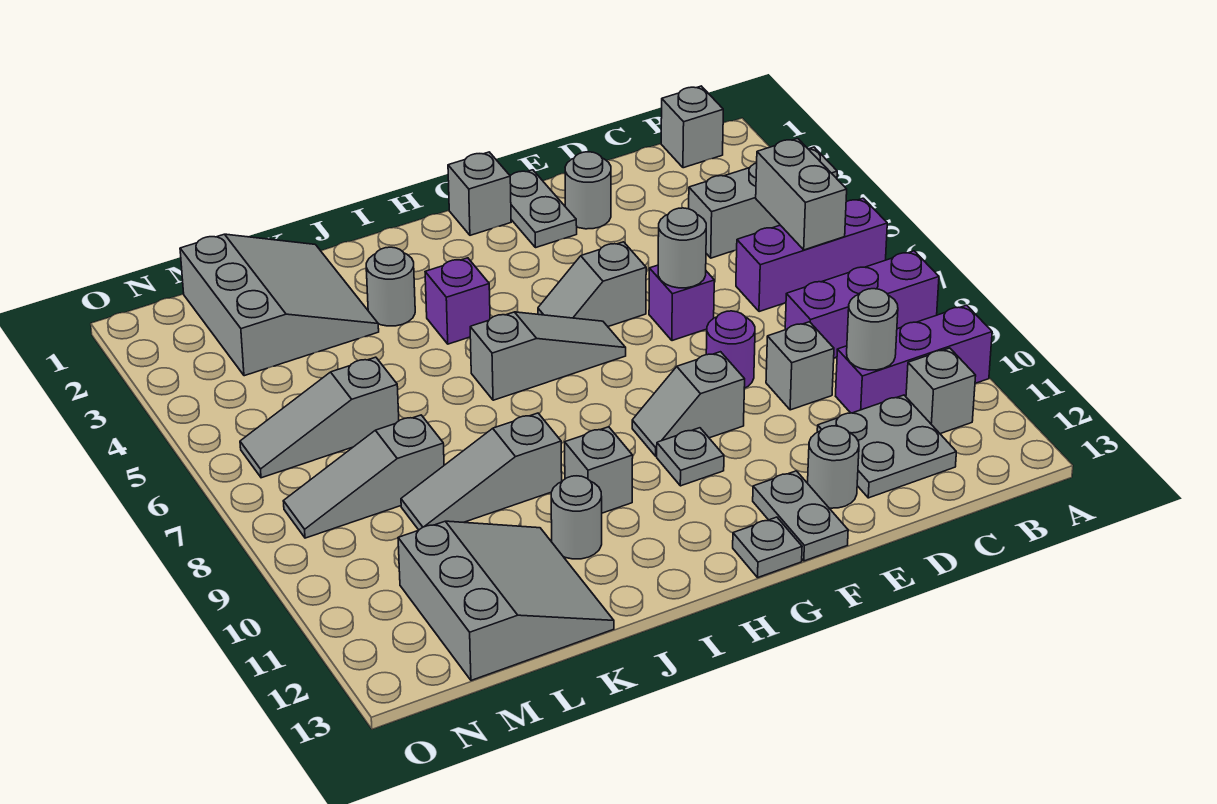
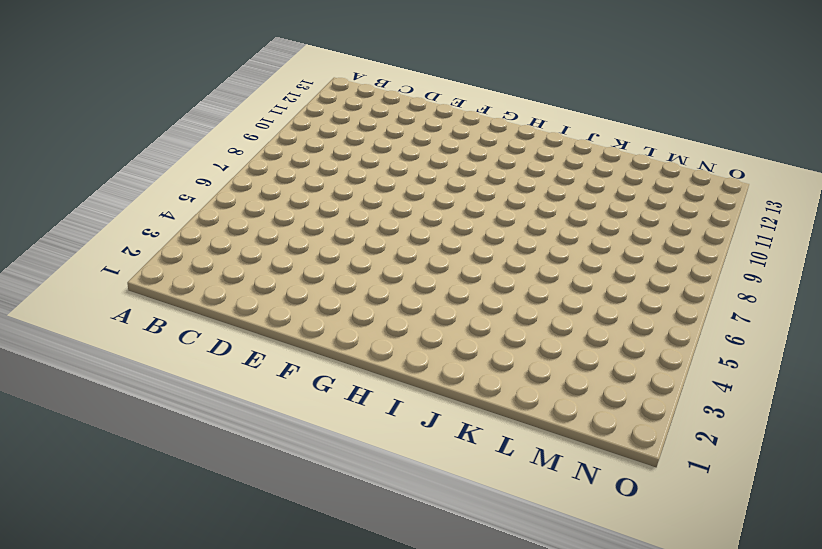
none -> grey brick A4:C4 level 1
none -> purple brick A6:C6 level 1
none -> purple brick A8:C8 level 1
none -> purple brick A10:C10 level 1

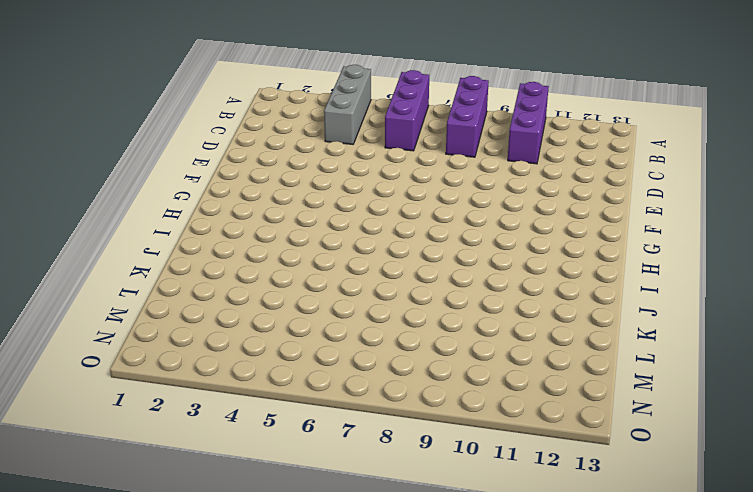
none -> grey brick B1 level 1
none -> grey brick B11 level 1
none -> grey plate C11:D12 level 1
none -> grey brick D9 level 1

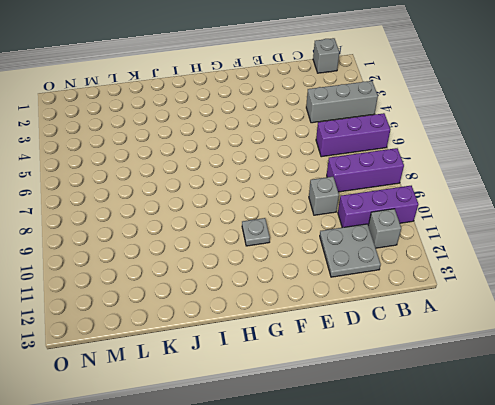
none -> grey round brick E2 level 1
none -> purple brick E6 level 1
none -> purple round brick E8 level 1
none -> grey round brick E12 level 1

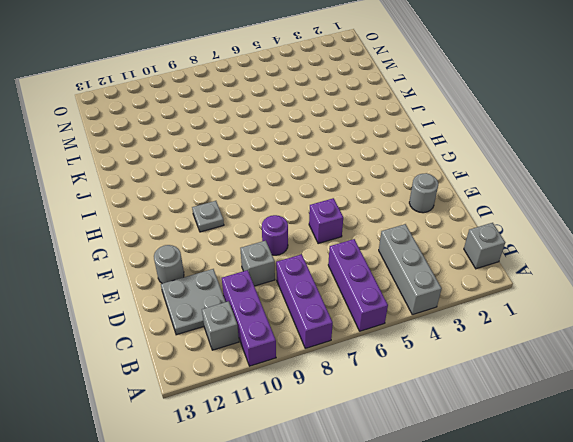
none -> grey plate F1:F2 level 1
none -> grey slope F5:G5 level 1 top F
none -> grey slope F9:G9 level 1 top F
none -> grey plate F12:F13 level 1

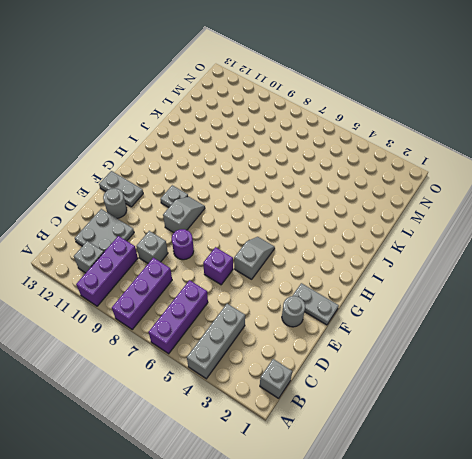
none -> grey brick G1 level 1
none -> grey slope G6:I6 level 1 top I
none -> grey plate G13 level 1
none -> purple brick I4 level 1

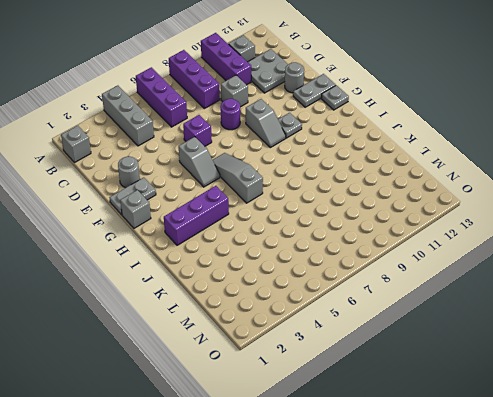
purple brick I2:I4 level 1 -> purple brick I4 level 1
none -> grey brick I10 level 1
none -> grey round brick J3 level 1
none -> grey slope J9:L9 level 1 top J
none -> grey round brick J11 level 1

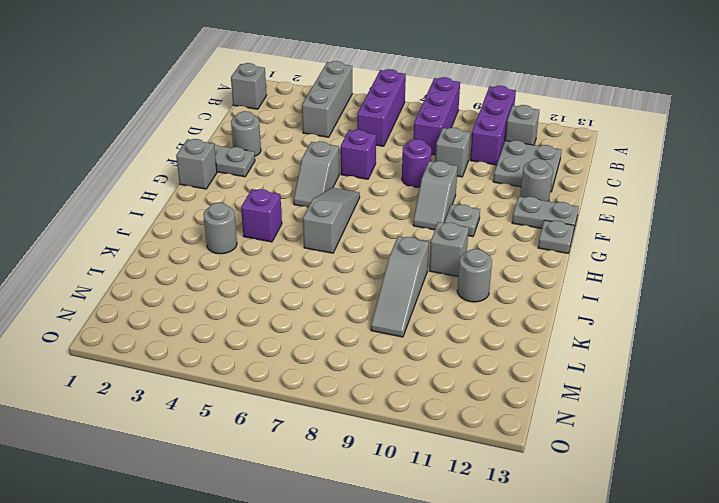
none -> grey slope K1:M3 level 1 top M
none -> grey slope K11:M13 level 1 top M
none -> grey slope L6:N6 level 1 top L
none -> grey slope L8:N8 level 1 top L

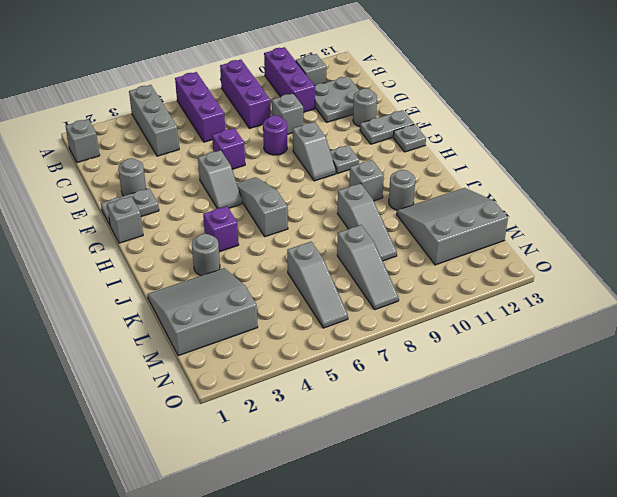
none -> grey brick B5:B6 level 2
none -> grey round brick C10 level 2
none -> grey round brick E6 level 2

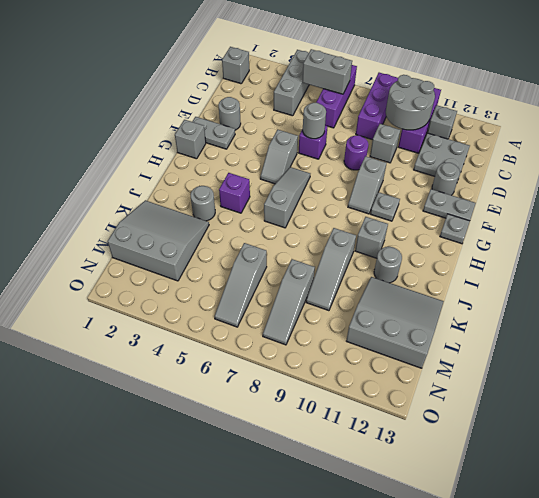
grey round brick B9:C10 level 2 -> grey round brick C10 level 2

